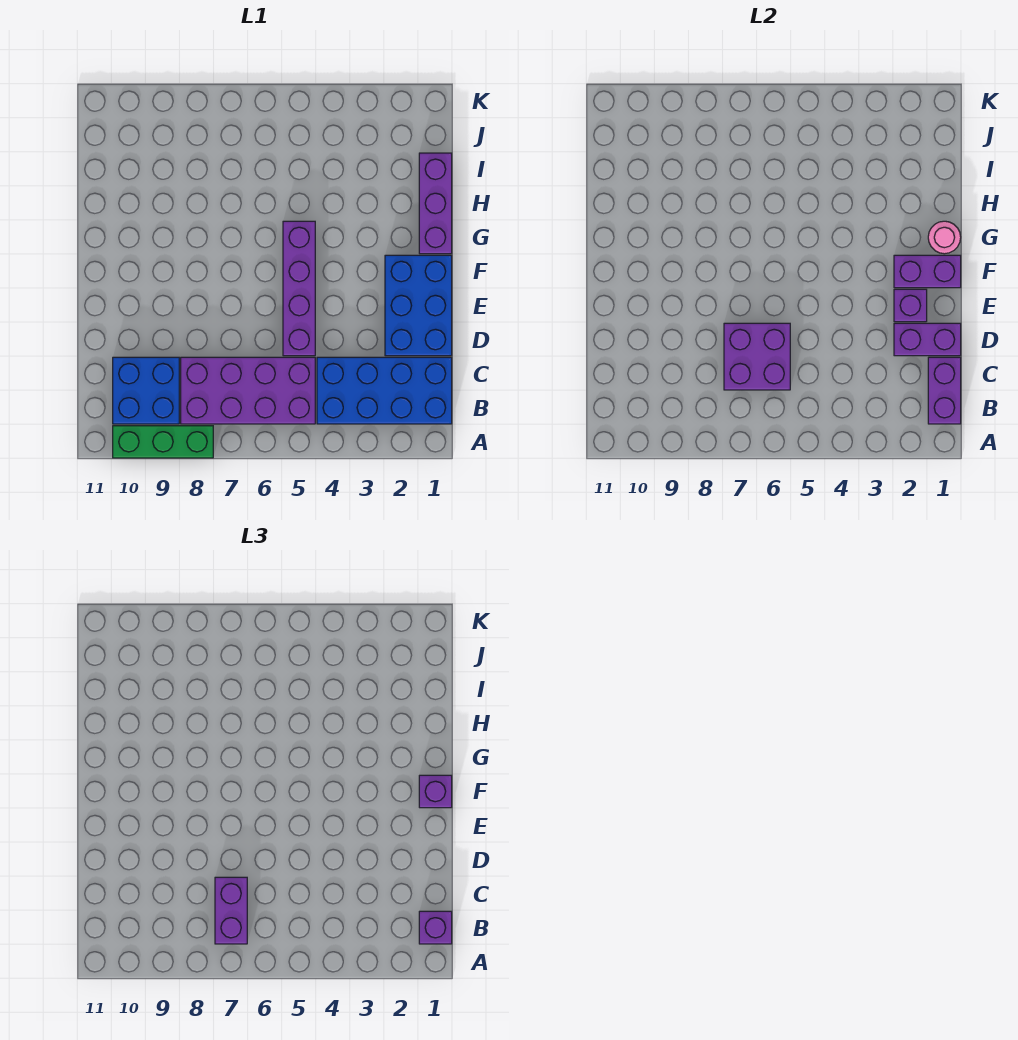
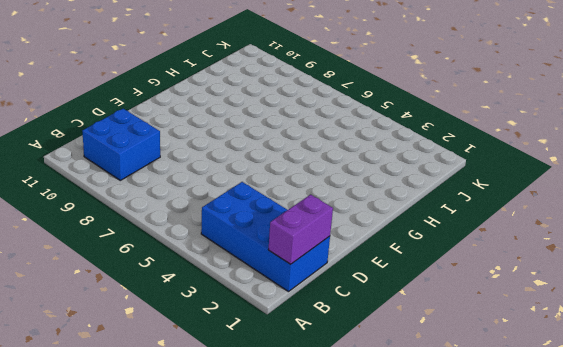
none -> green brick A8:A10 level 1
none -> purple brick B5:C8 level 1
none -> blue brick D1:F2 level 1

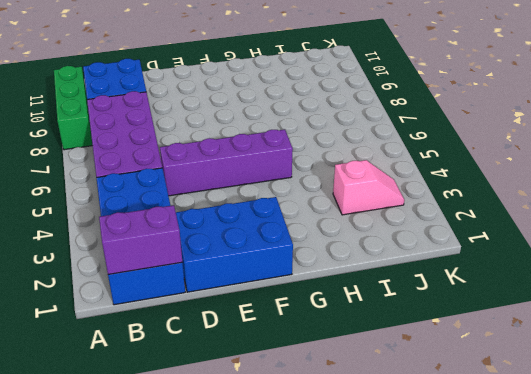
pink slope I3:J3 level 1 top I -> none
none -> purple brick G1:I1 level 1
none -> purple brick C6:D7 level 2
none -> purple brick D1:D2 level 2

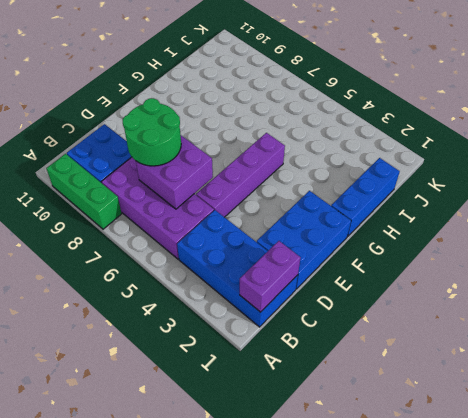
green round brick C7:D8 level 3 -> purple brick B7:C7 level 3
blue brick G1:I1 level 1 -> purple brick G1:I1 level 1
none -> purple brick D1:D2 level 2
none -> purple brick E2 level 2
none -> purple brick F1:F2 level 2

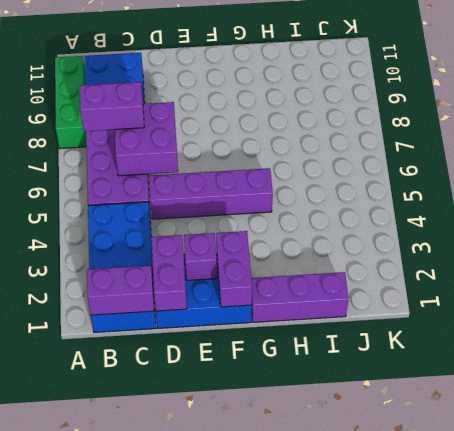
none -> pink round brick G1 level 2
none -> purple brick B1 level 3
none -> purple brick F1 level 3

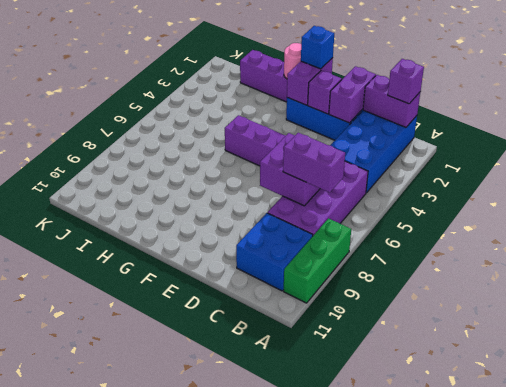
blue brick F1 level 3 -> purple brick F1 level 3

